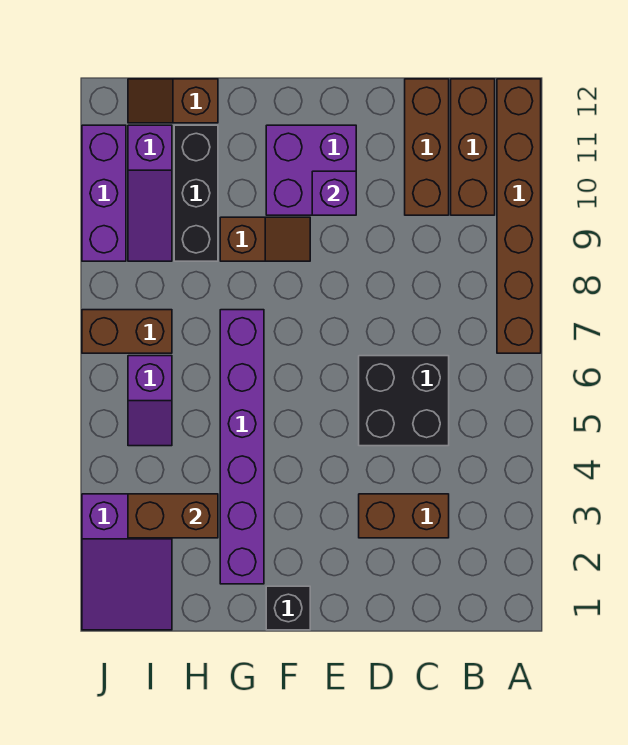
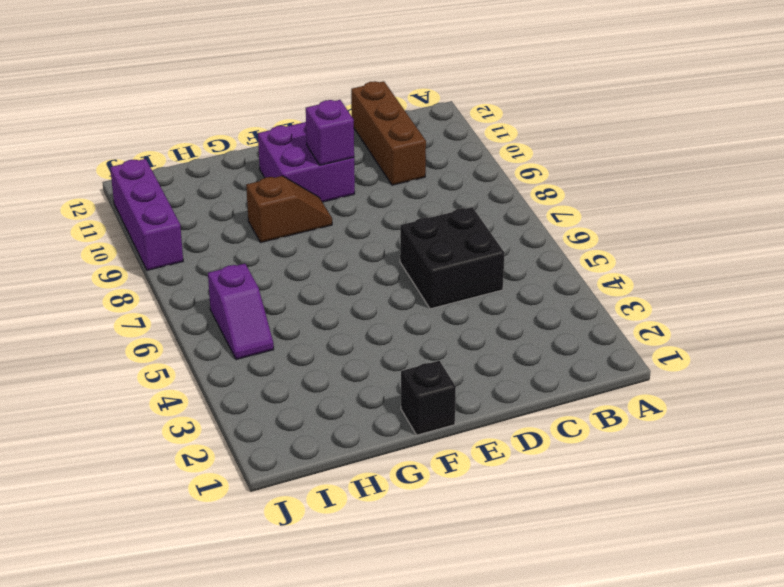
none -> brown brick A7:A12 level 1
none -> brown brick B10:B12 level 1
none -> brown brick C3:D3 level 1

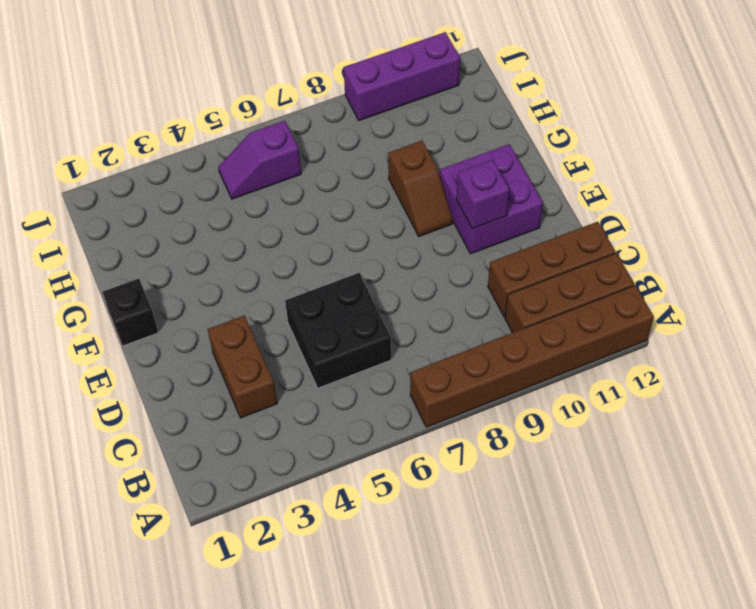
none -> purple brick G2:G7 level 1
none -> black brick H9:H11 level 1
none -> brown slope H12:I12 level 1 top H

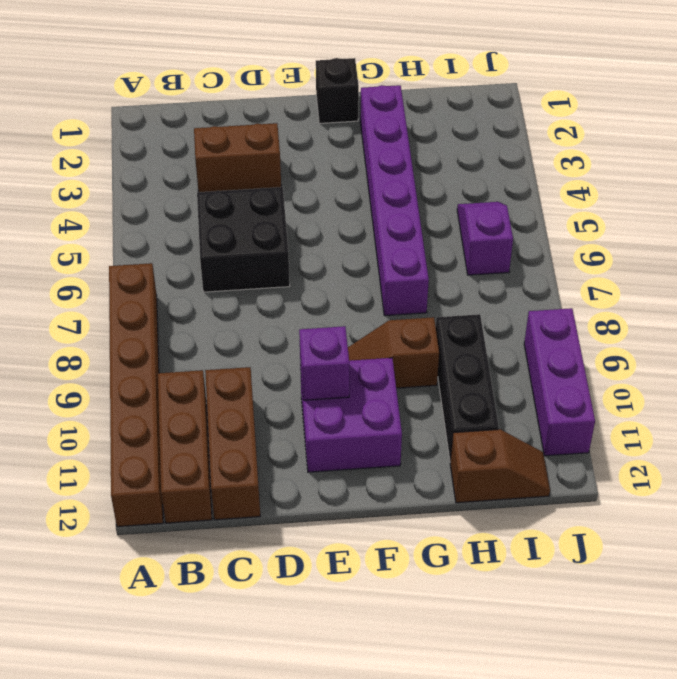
none -> purple slope I1:J3 level 1 top 3
none -> brown brick I7:J7 level 1
none -> purple slope I9:I11 level 1 top 11

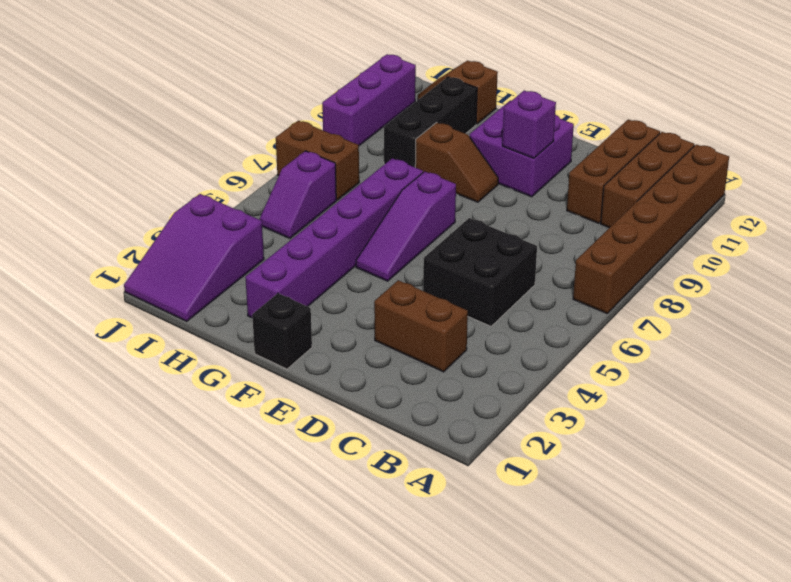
purple slope F5:F7 level 1 top 7 -> purple slope I9:I11 level 1 top 11
none -> brown brick H3:I3 level 2

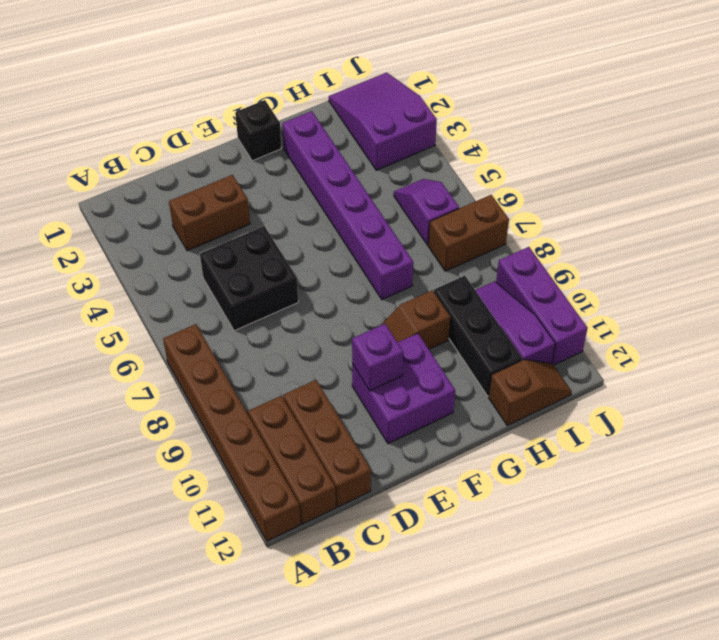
none -> brown brick H3:I3 level 2

